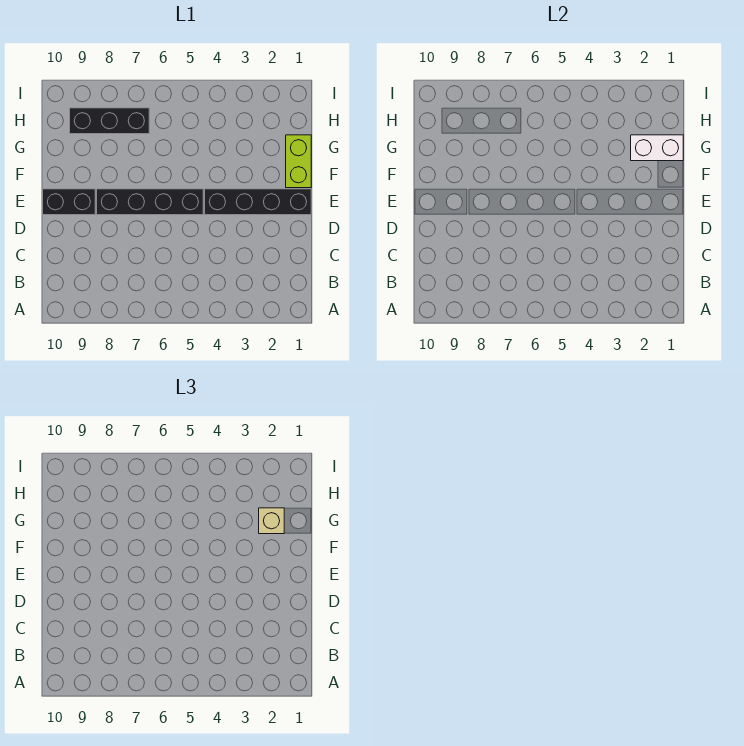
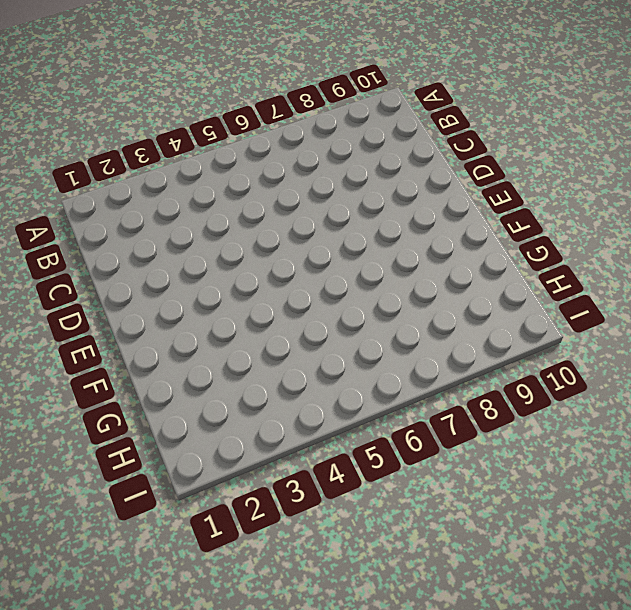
none -> black brick E1:E4 level 1
none -> black brick E5:E8 level 1

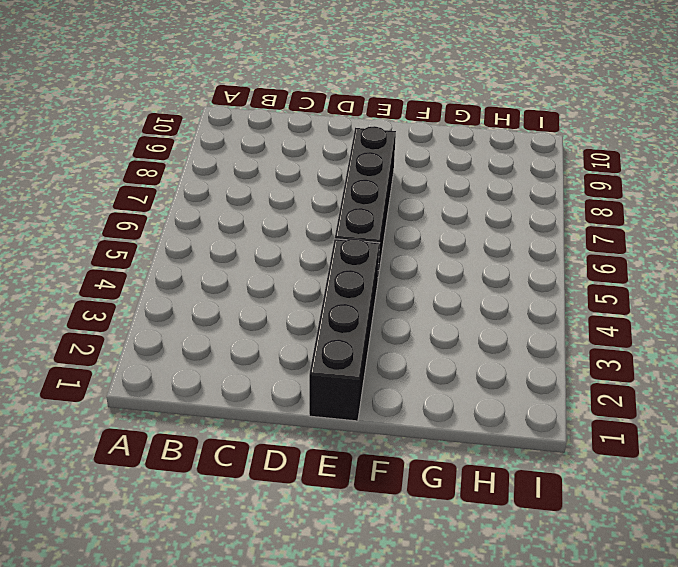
none -> black brick E9:E10 level 1
none -> lime brick F1:G1 level 1

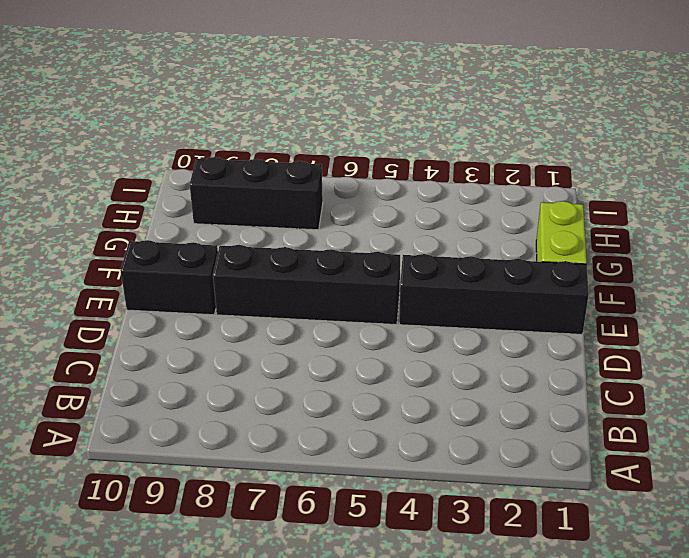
none -> white brick G1:G2 level 2
none -> tan brick G2 level 3

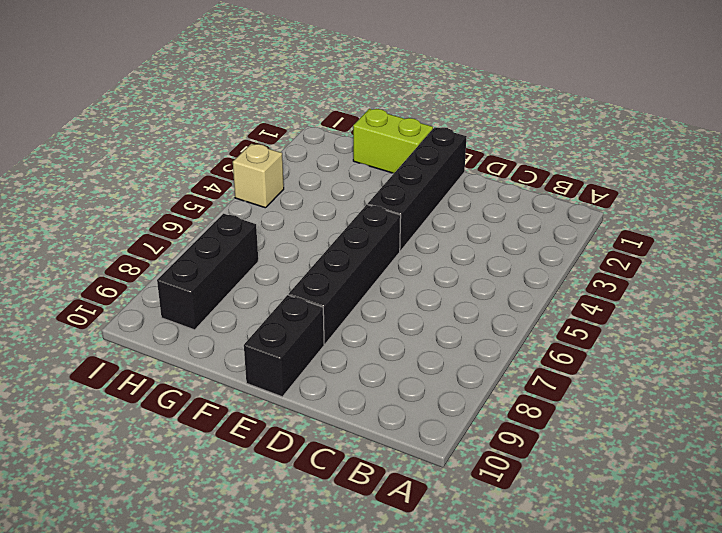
tan brick I4 level 1 -> tan brick G2 level 3
none -> white brick G1:G2 level 2

